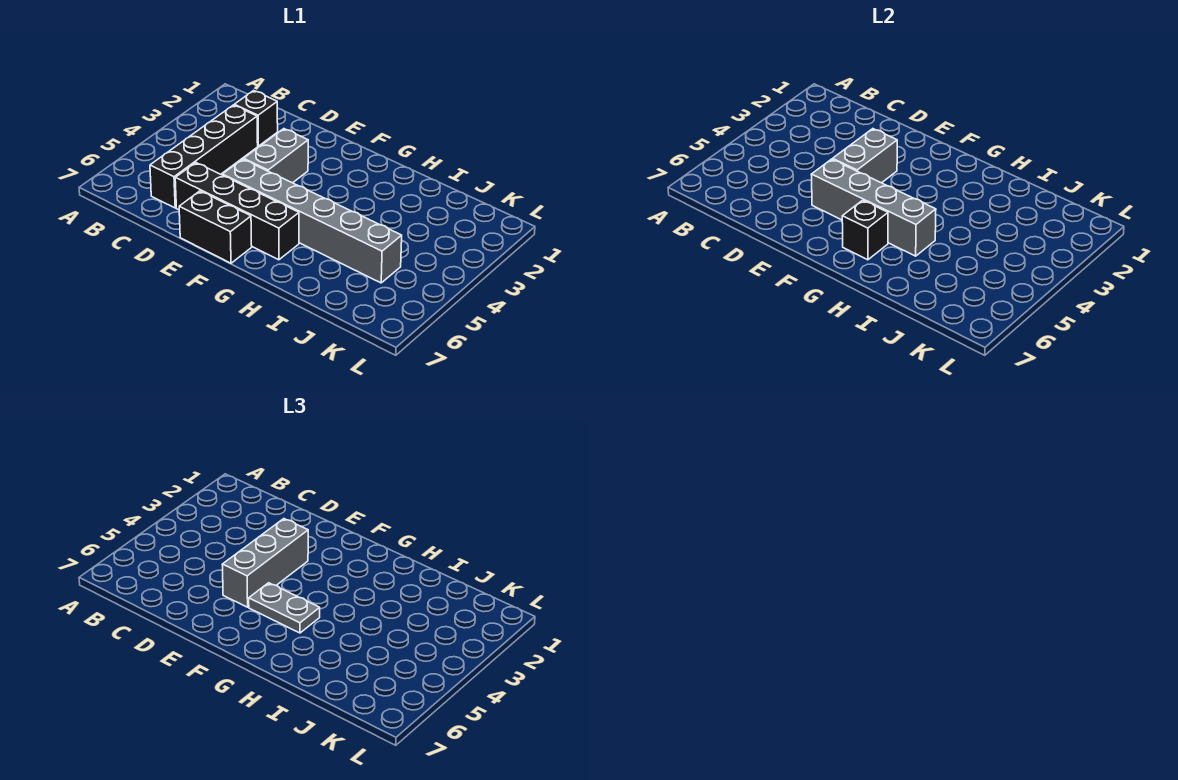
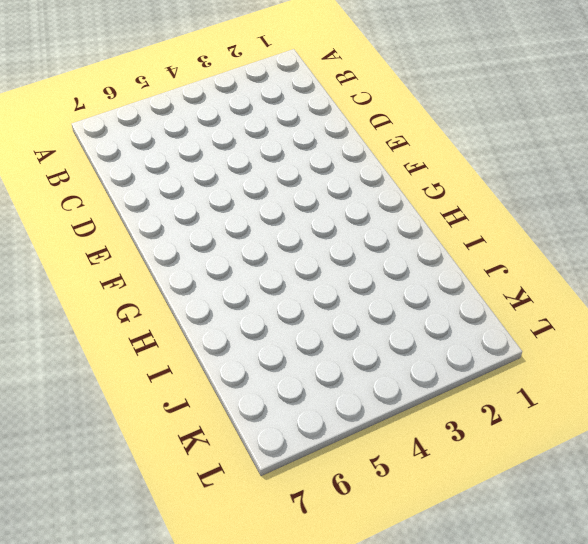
none -> black brick C2 level 1
none -> black brick C3:C6 level 1

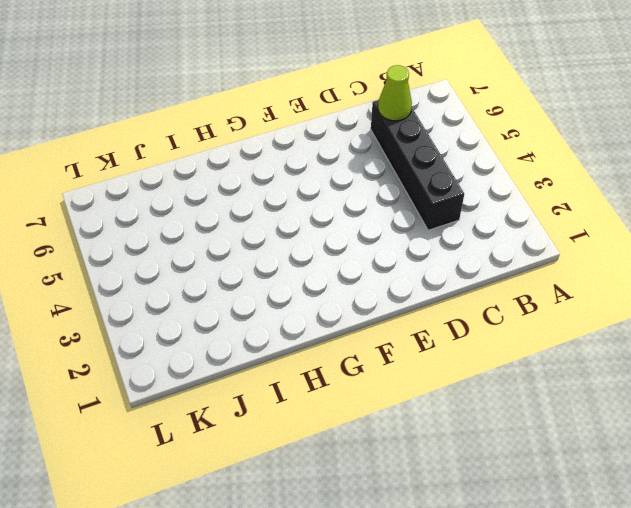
lime cone C6 level 2 -> none
none -> black brick C2 level 1
none -> black brick D6:G6 level 1

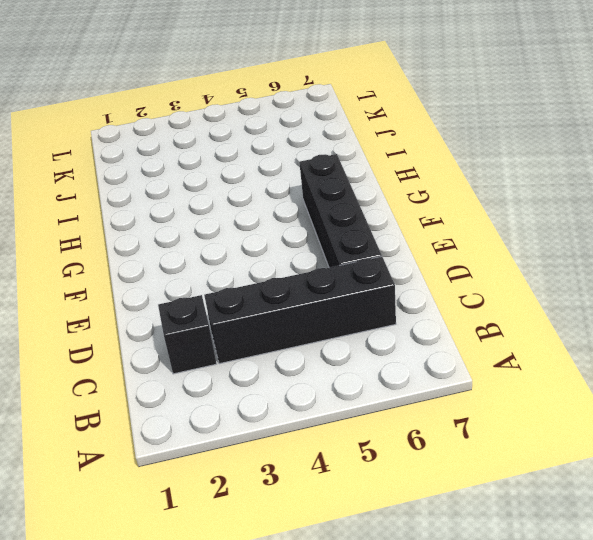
none -> grey brick E3:E4 level 1
none -> grey brick E5:J5 level 1

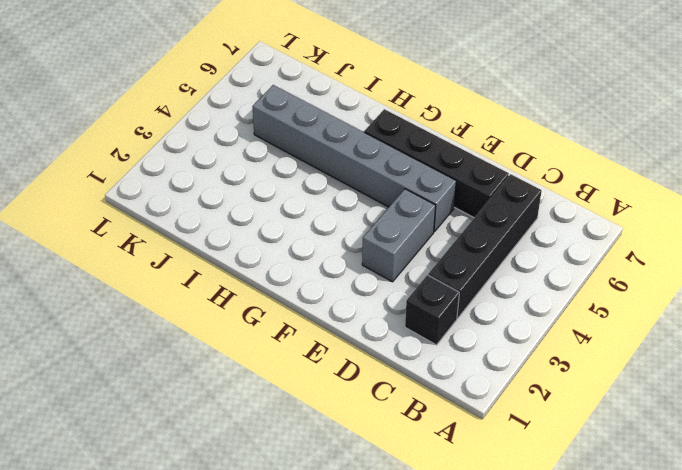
none -> black brick E7:F7 level 1
none -> grey brick E3:E4 level 2

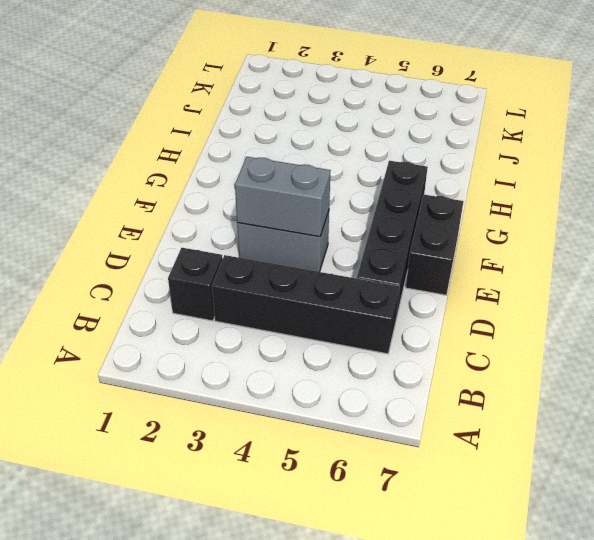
none -> grey brick E5:J5 level 1
none -> grey brick E5:H5 level 2

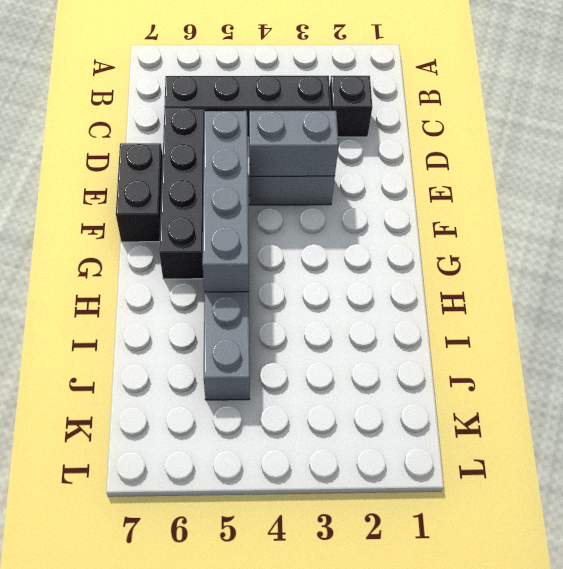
none -> black brick G6 level 2
none -> grey brick E3:E5 level 3

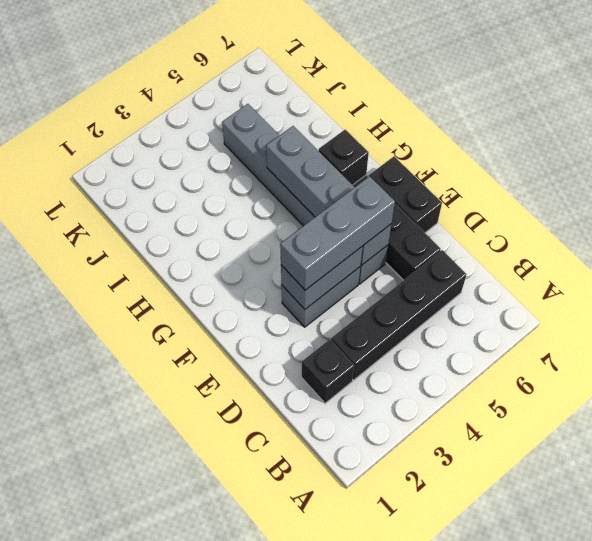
none -> grey plate F5:G5 level 3

